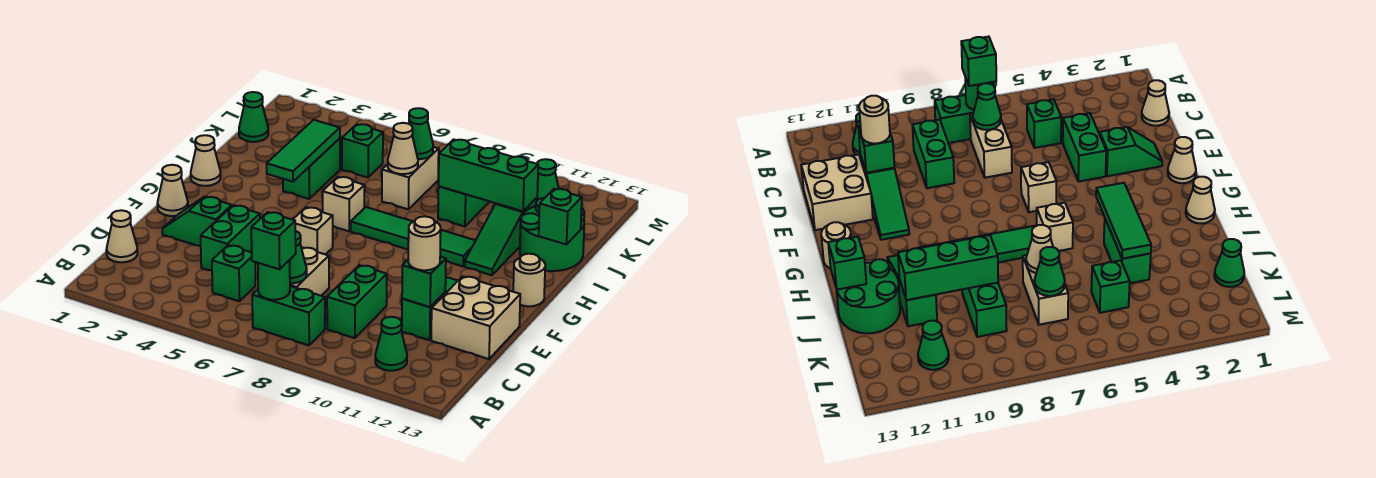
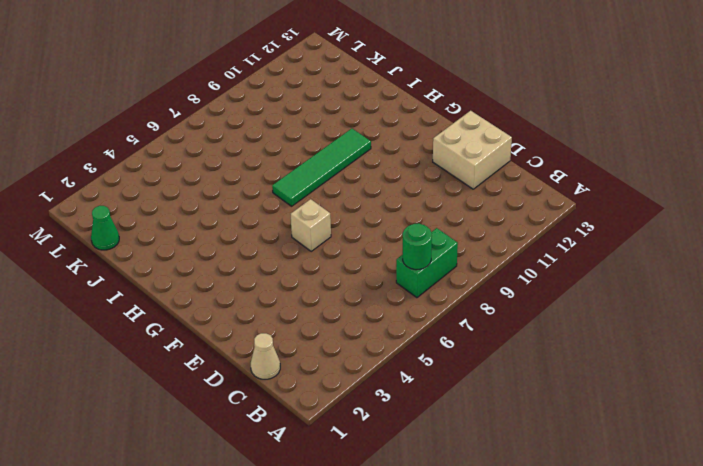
none -> green cone B11 level 1
none -> green brick C5 level 1
none -> tan brick C7:D7 level 1
none -> green brick C9:D9 level 1

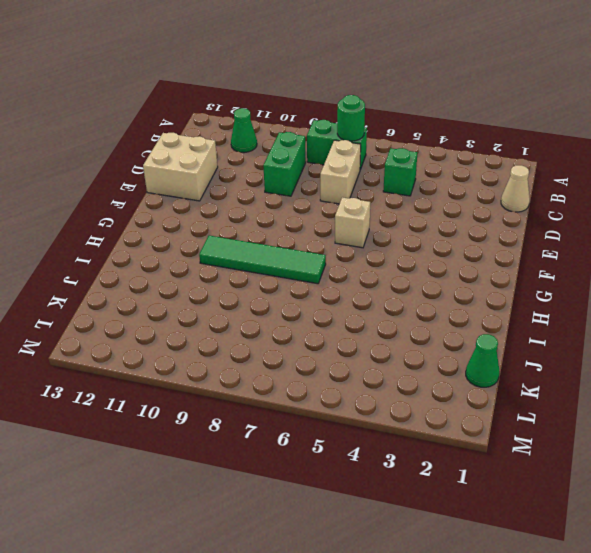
none -> green brick D4:E4 level 1
none -> green slope D11:F11 level 1 top D
none -> green slope E2:E3 level 1 top 3
none -> tan cone F1 level 1

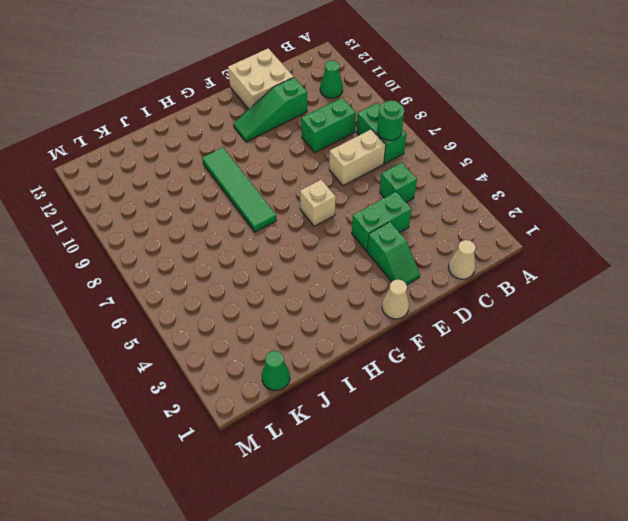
none -> tan round brick G13 level 1
none -> tan cone H1 level 1
none -> tan brick H6 level 1
none -> green slope H11:J11 level 1 top J

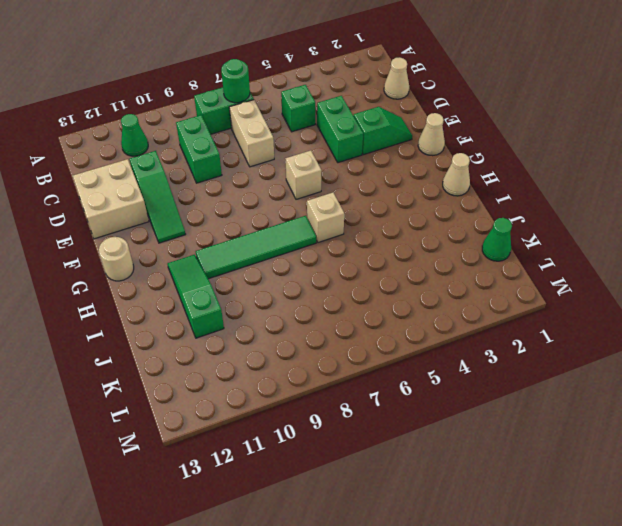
none -> green brick I4:J4 level 1
none -> green round brick I12:J13 level 1
none -> tan brick J7:K7 level 1
none -> green brick J9:K9 level 1

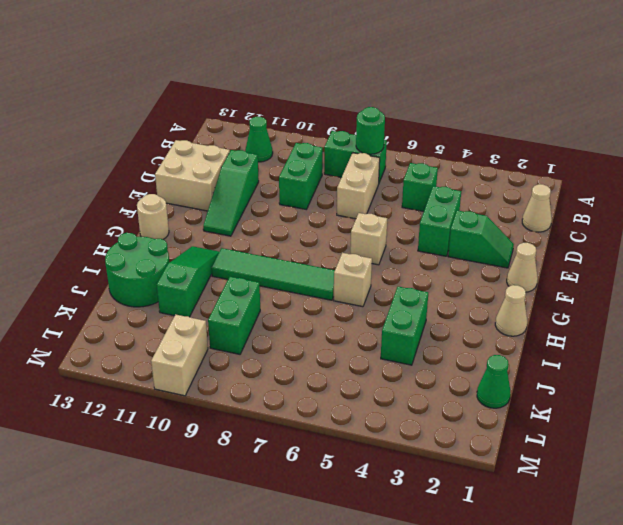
tan brick L10:M10 level 1 -> tan brick J7:K7 level 1
none -> green brick K5 level 1
none -> green cone L11 level 1
none -> green cone C7 level 2
none -> green brick D11 level 2

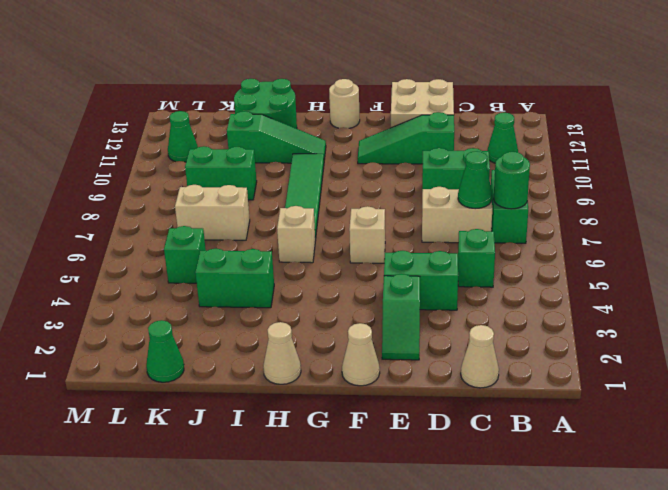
none -> green brick D11 level 2
none -> green tile H4:J4 level 2
none -> green brick I13 level 2
none -> tan cone J7 level 2

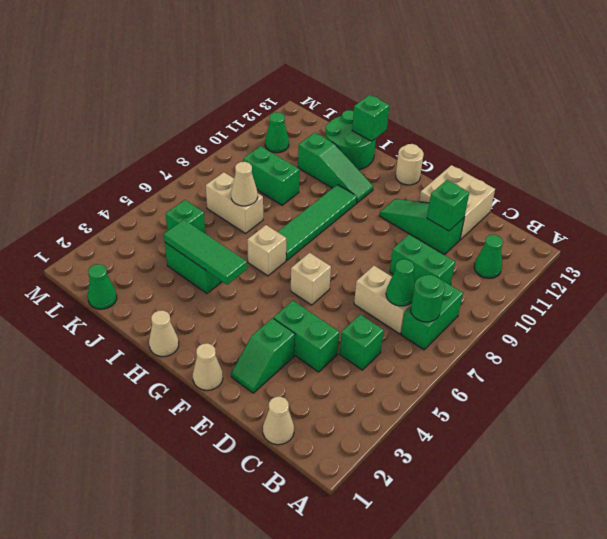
none -> green brick J9:J11 level 2
none -> green cone K7 level 2
none -> green brick B7 level 3
none -> tan round brick D11 level 3

